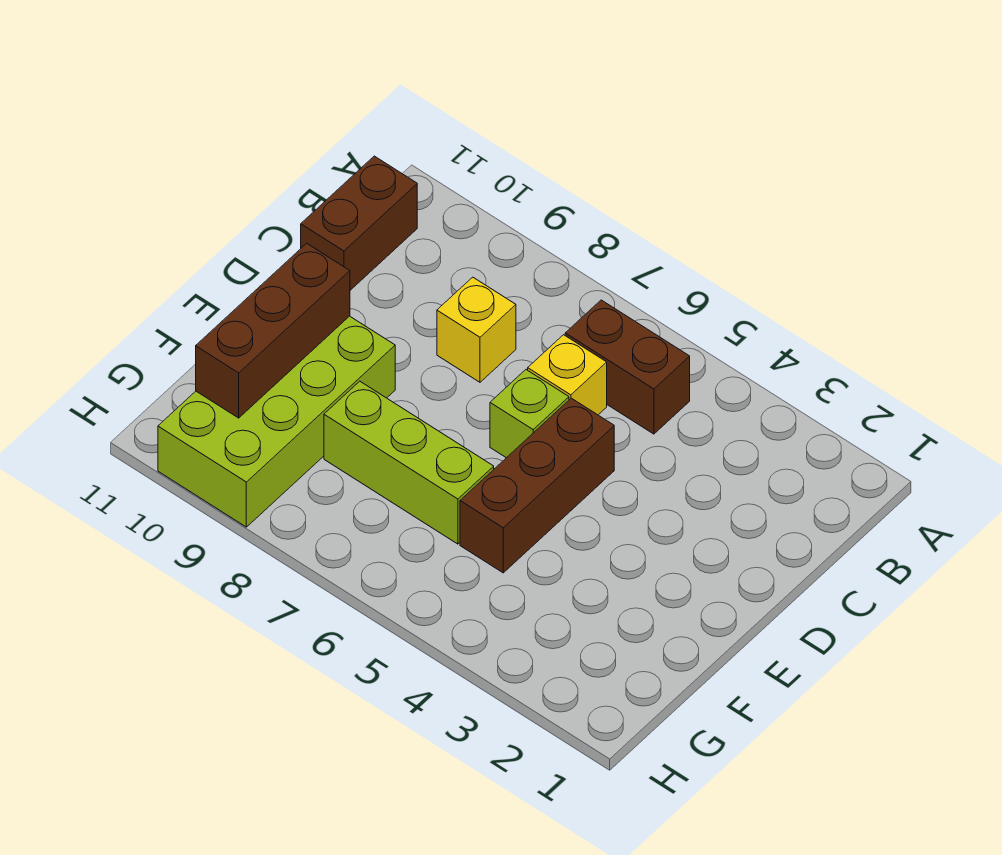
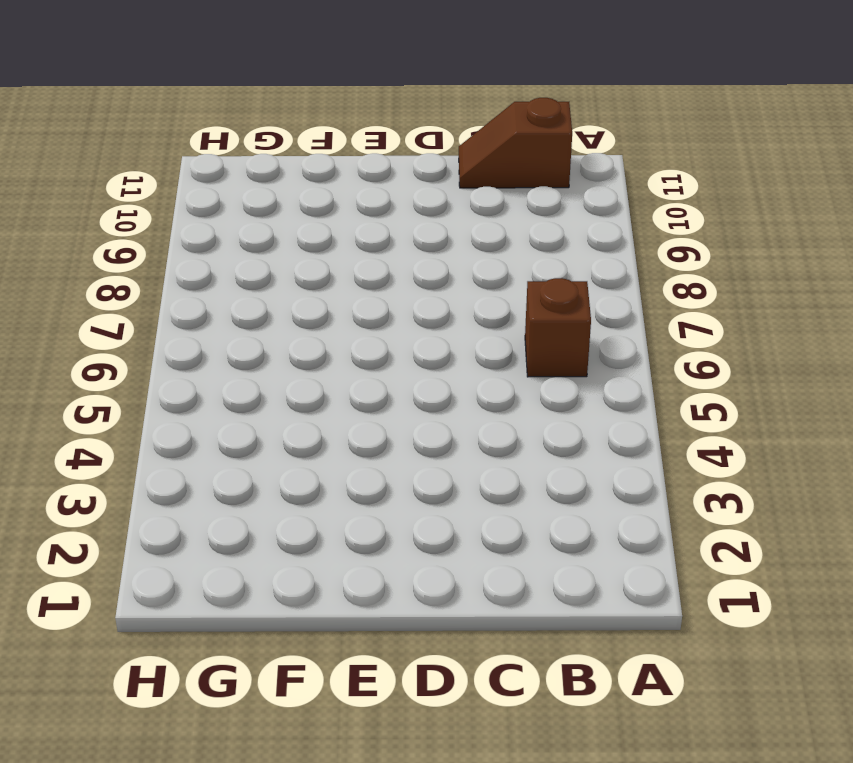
brown brick B6 level 1 -> brown brick B5:B6 level 1
brown slope B11:C11 level 1 top B -> brown brick B11:C11 level 1
none -> yellow brick C6 level 1
none -> yellow brick C8 level 1

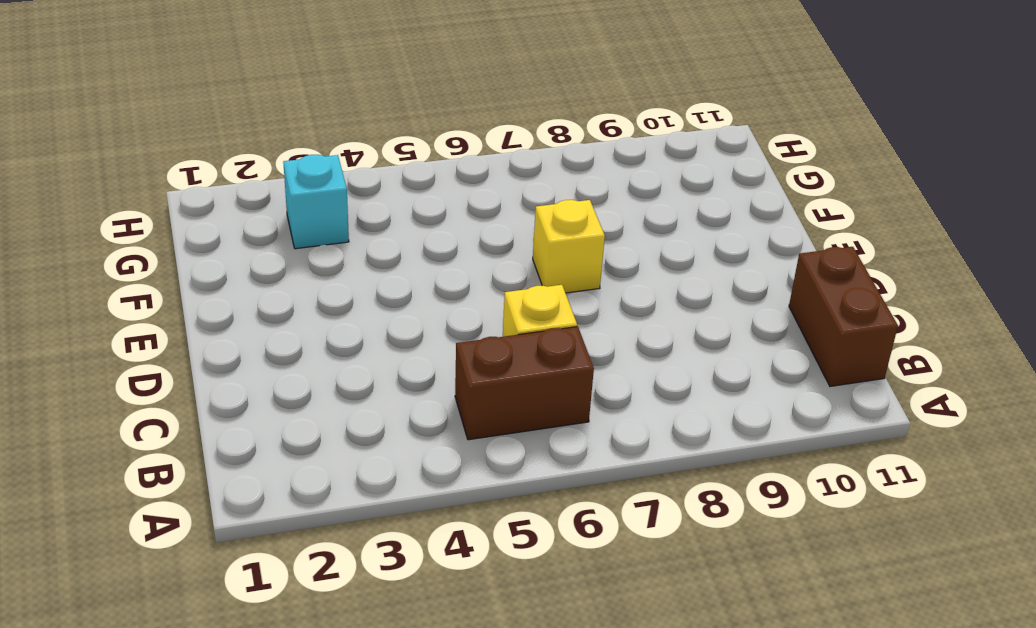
yellow brick E7 level 1 -> yellow brick C8 level 1
cyan brick G3 level 1 -> none
none -> brown brick D5:F5 level 1
none -> lime brick D6 level 1

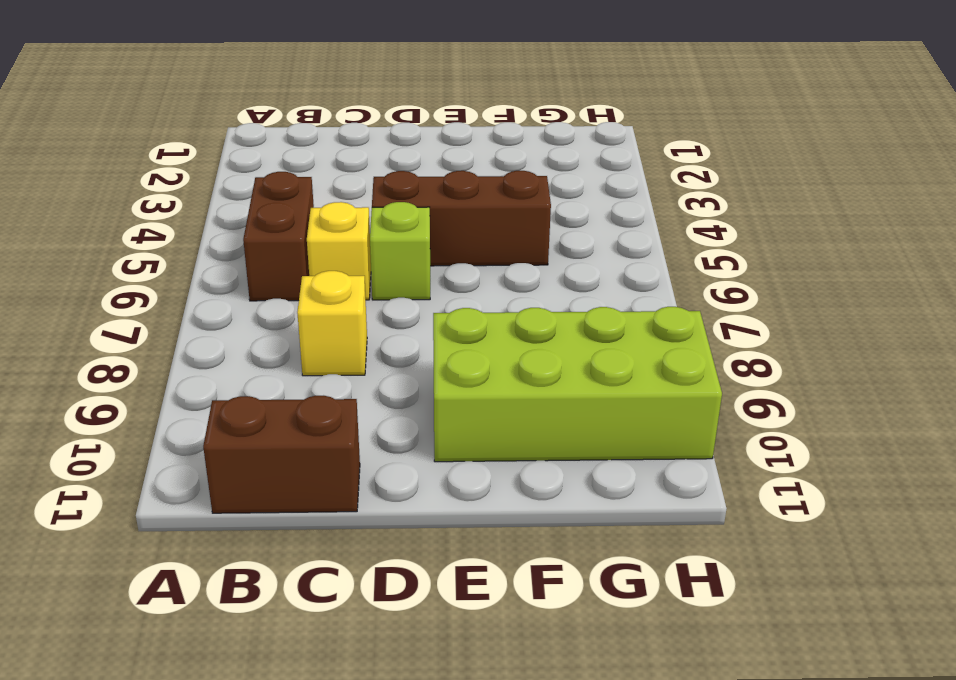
none -> lime brick F6:F8 level 1
none -> brown brick E10:G10 level 2

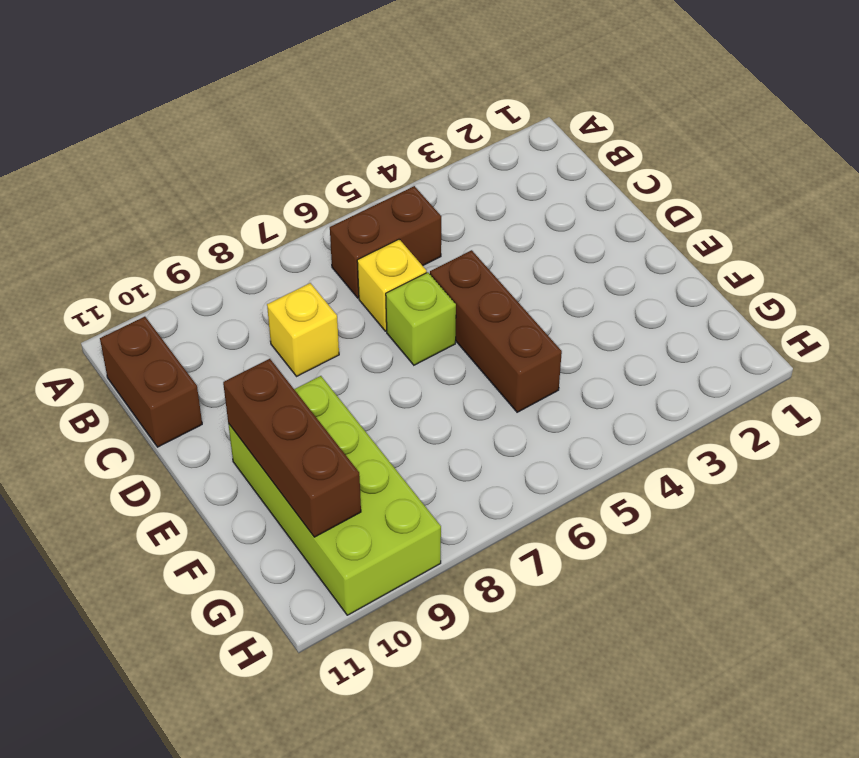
none -> lime brick F6:F8 level 1

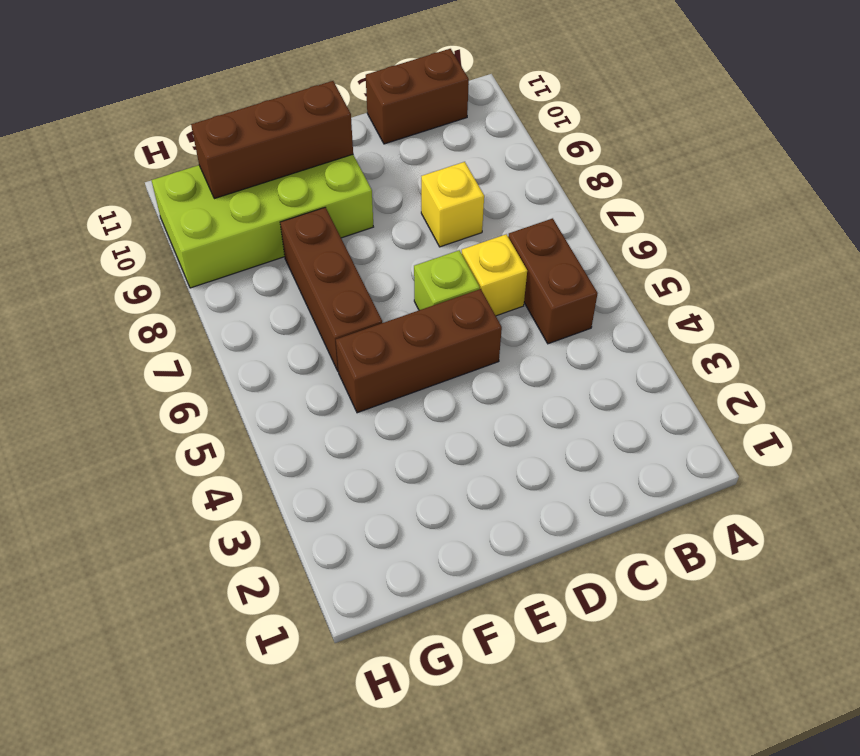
brown brick F6:F8 level 1 -> lime brick F6:F8 level 1

